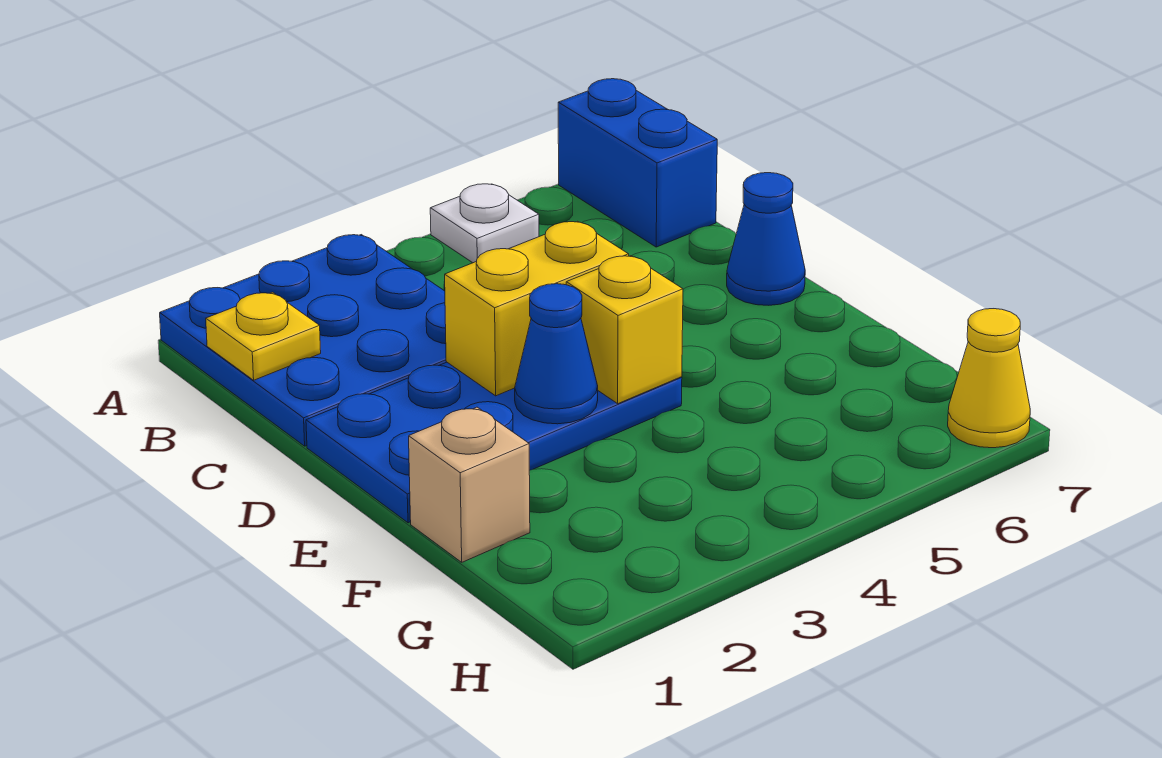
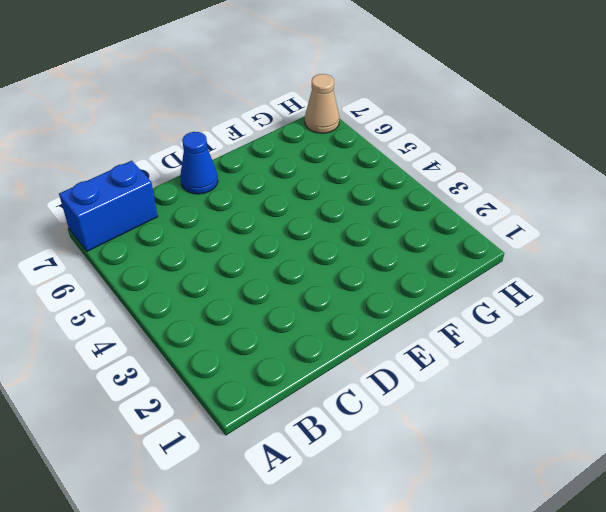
tan cone H7 level 1 -> yellow cone H7 level 1
none -> blue plate A1:C3 level 1
none -> white plate A5 level 1

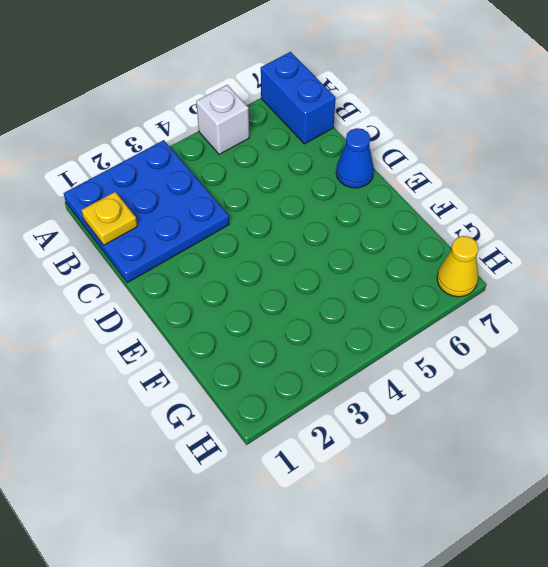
white brick A5 level 1 -> white plate A5 level 1
none -> blue plate D1:E4 level 1
none -> tan brick F1 level 1

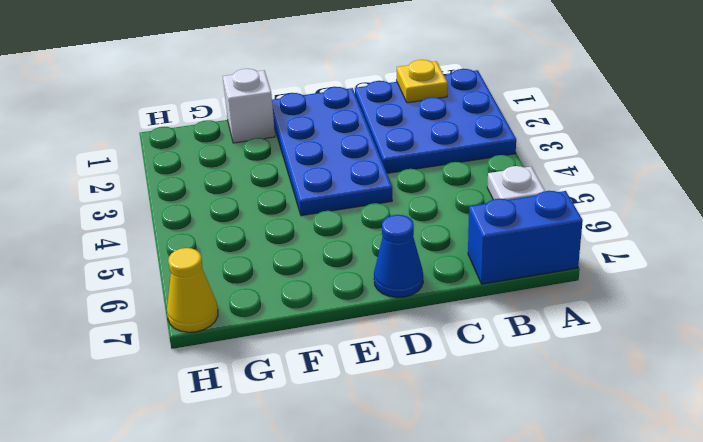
white brick F1 level 1 -> tan brick F1 level 1
none -> yellow brick D3:D4 level 2
none -> blue cone E3 level 2

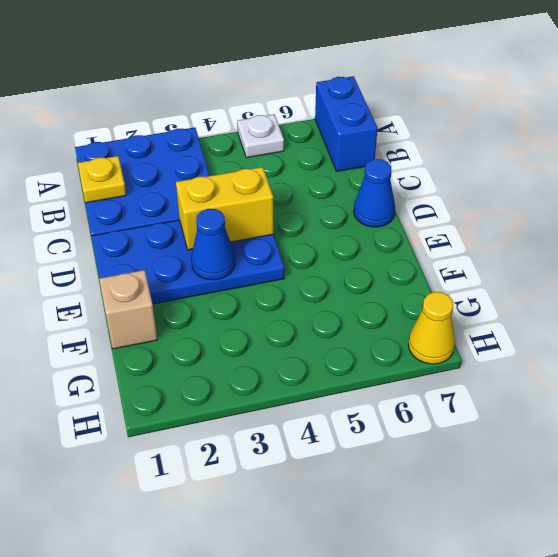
none -> yellow brick E4 level 2

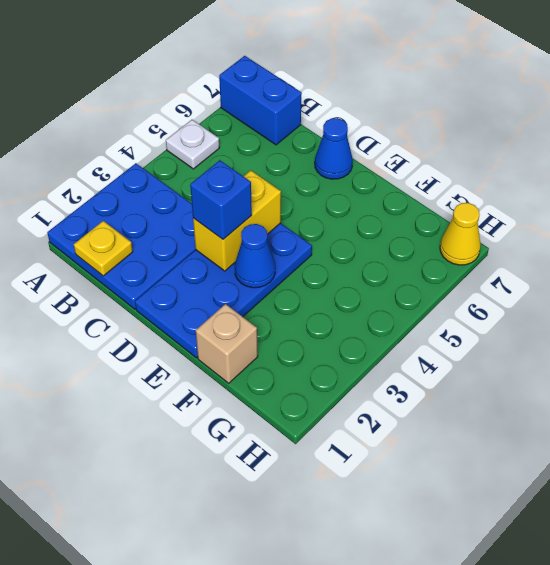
blue brick D3 level 3 -> none
none -> yellow brick E4 level 2

